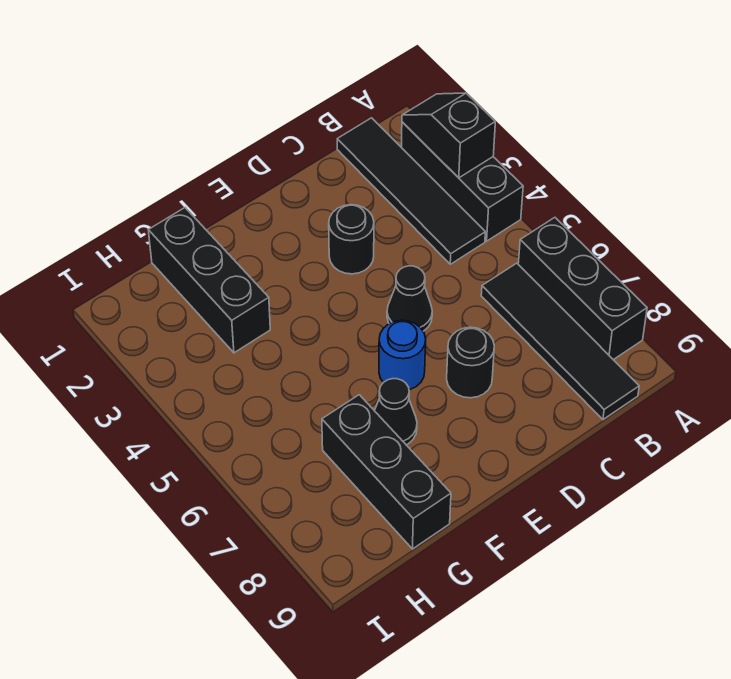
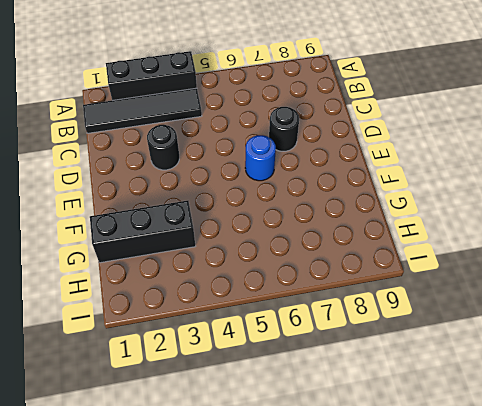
none -> black brick A6:A8 level 1
none -> black tile B6:B9 level 1
none -> black cone D5 level 1

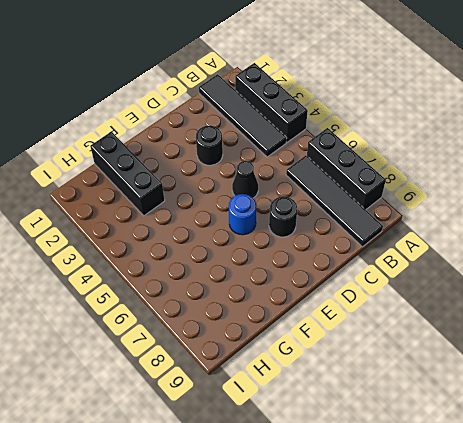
none -> black cone F7 level 1
none -> black brick G7:G9 level 1
none -> black slope A2:A3 level 2 top 3

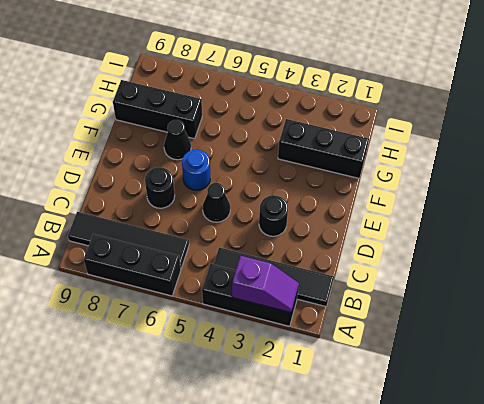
purple slope A2:A3 level 2 top 3 -> black slope A2:A3 level 2 top 3

